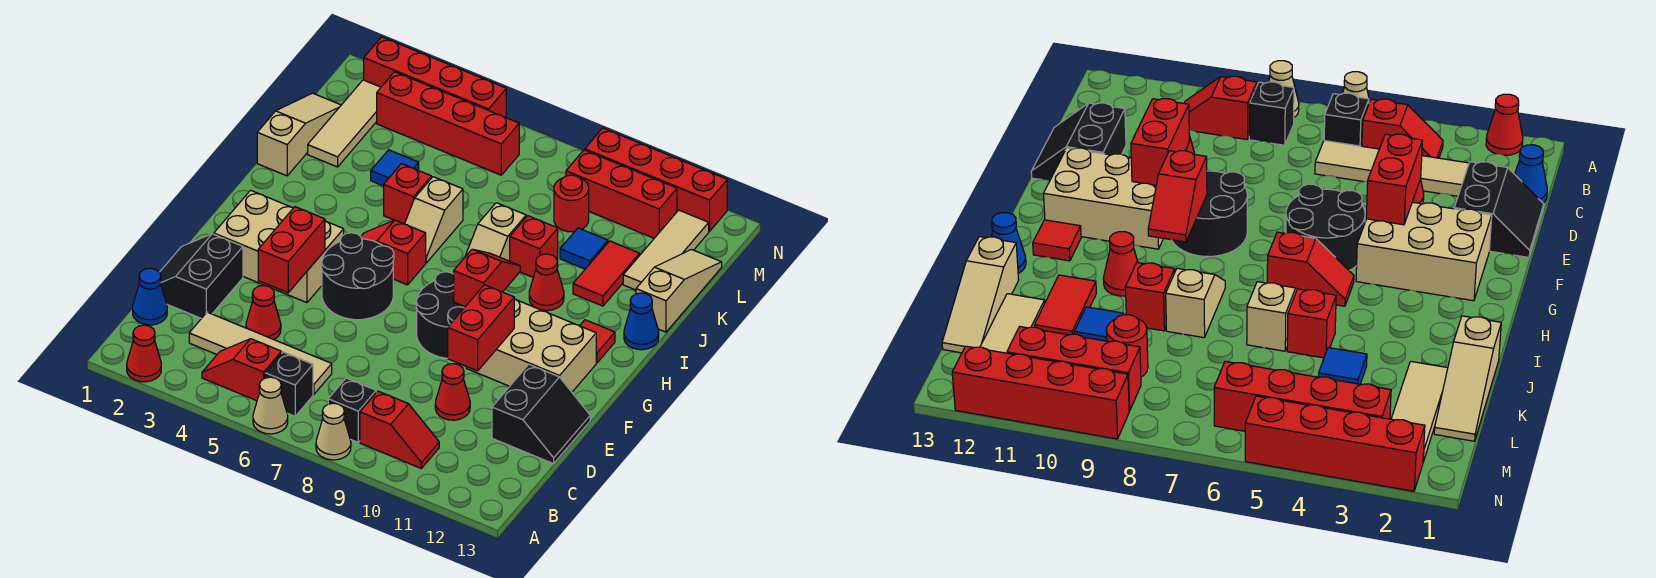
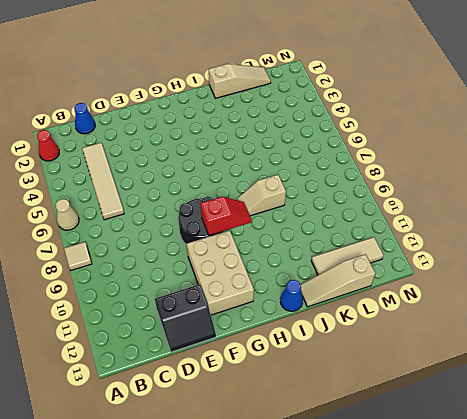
tan tile A8 level 1 -> tan cone A8 level 1
tan slope J13:L13 level 1 top L -> tan slope J13:L13 level 1 top J
none -> red slope B4:B5 level 1 top 5
none -> black brick B6 level 1
none -> black brick B8 level 1
none -> red slope B9:B10 level 1 top 9

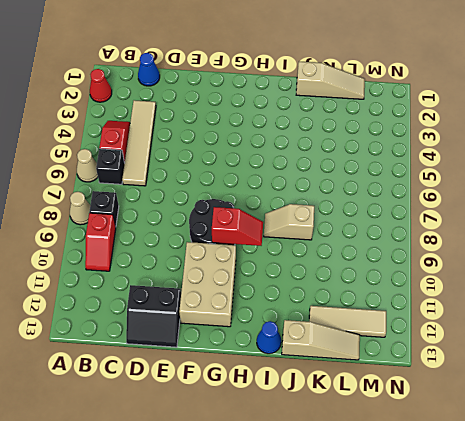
none -> black slope D1:E2 level 1 top 2
none -> red cone D4 level 1
none -> red cone D10 level 1
none -> tan brick F2:G4 level 1

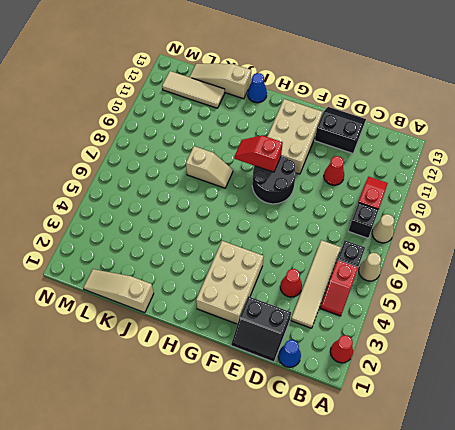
none -> black round brick F5:G6 level 1
none -> red slope H5:H6 level 1 top 6
none -> red tile H12 level 1
none -> tan slope I6:J6 level 1 top J

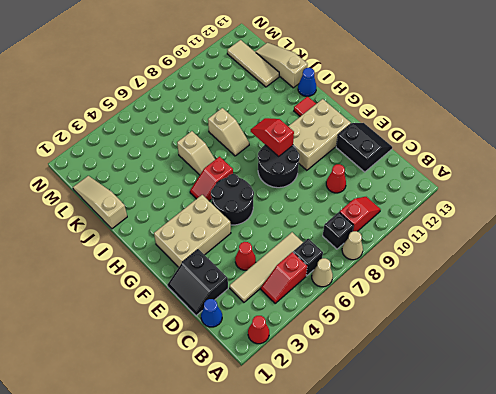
none -> red cone I10 level 1
none -> red brick J5 level 1
none -> red brick J9 level 1
none -> red tile J11:K11 level 1

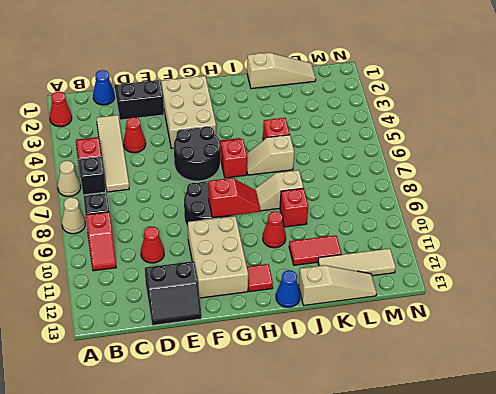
none -> tan tile K2:M2 level 1
none -> blue tile K4 level 1
none -> blue tile K10 level 1
none -> red round brick L9 level 1

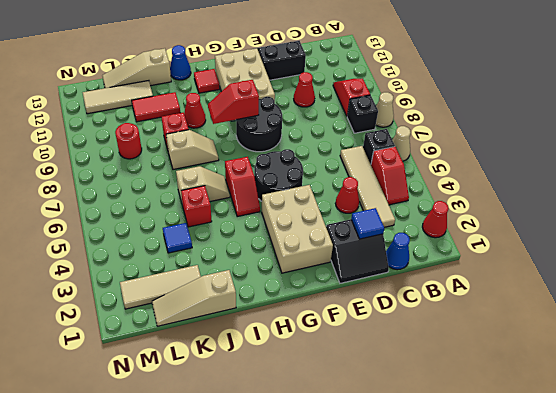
blue tile D2 level 2 -> blue tile K10 level 1
none -> red brick M3:M6 level 1
none -> red brick M9:M11 level 1
none -> red brick N2:N5 level 1
none -> red brick N9:N12 level 1

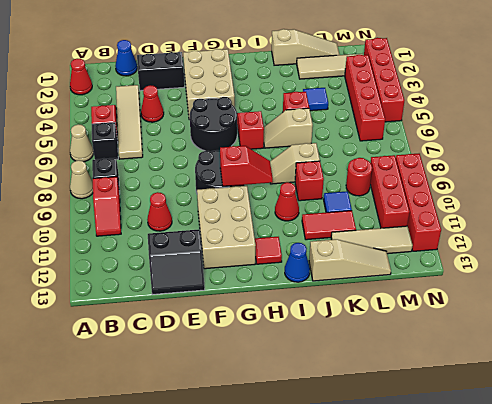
none -> red brick E4:F4 level 2
none -> red brick E10:F10 level 2

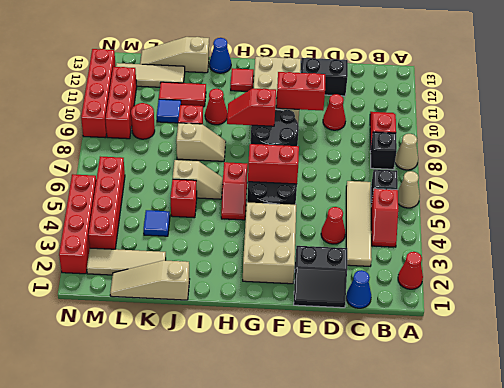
red brick F6:G6 level 2 -> red brick E4:F4 level 2

